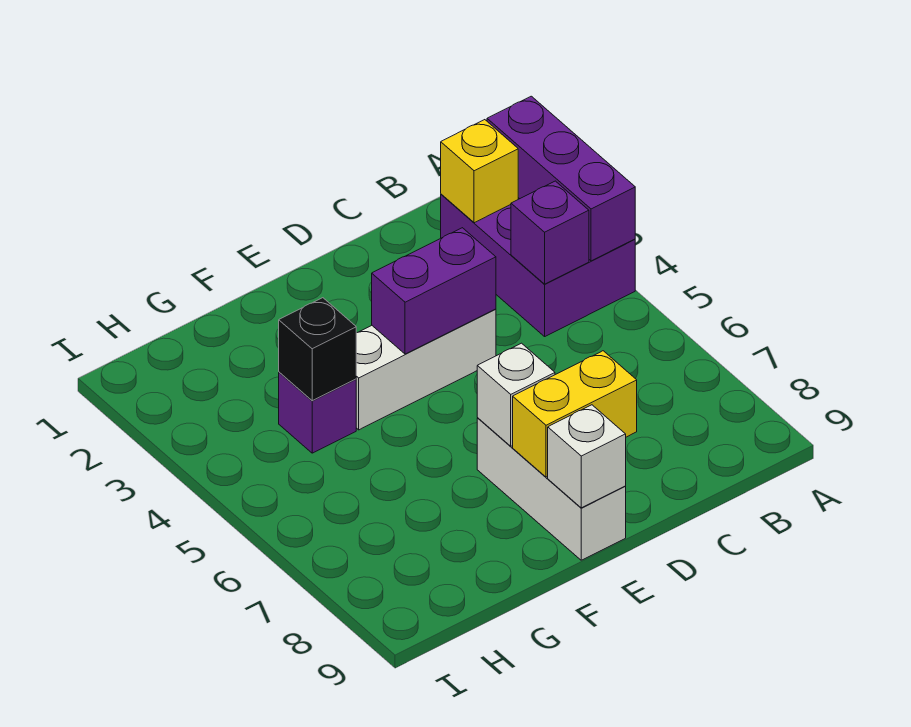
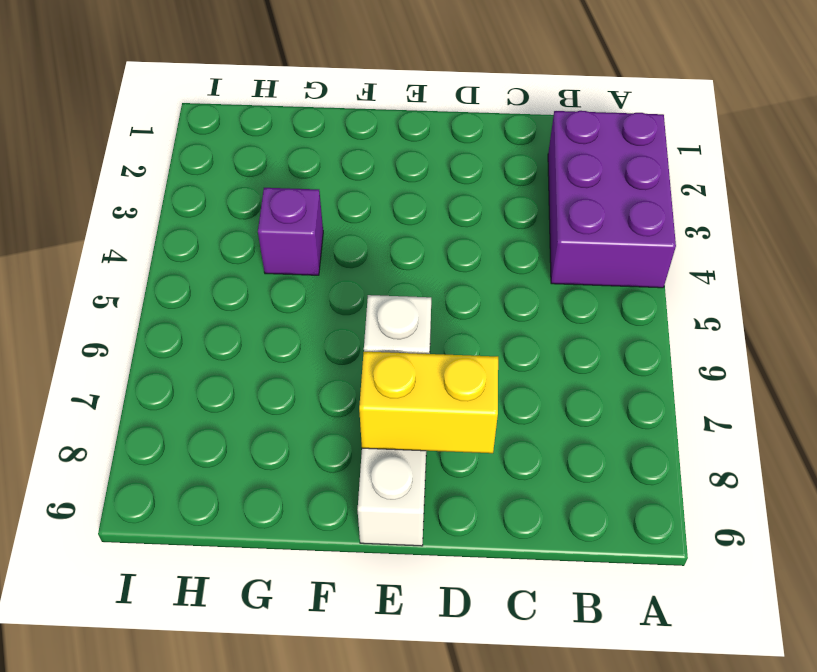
none -> white brick D4:F4 level 1
none -> purple brick A2:A4 level 2
none -> yellow brick B2 level 2

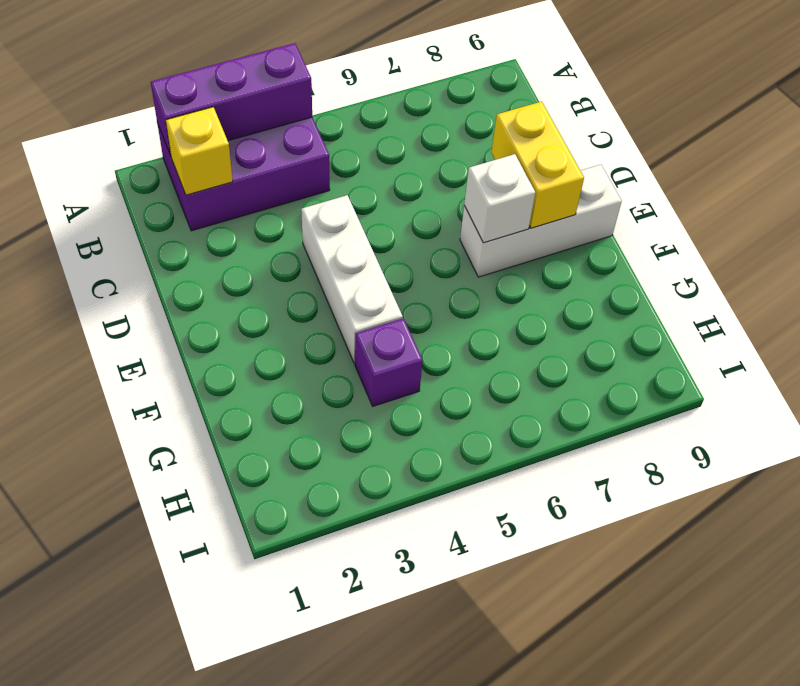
none -> purple brick B4 level 2
none -> purple brick D4:E4 level 2
none -> white brick E9 level 2

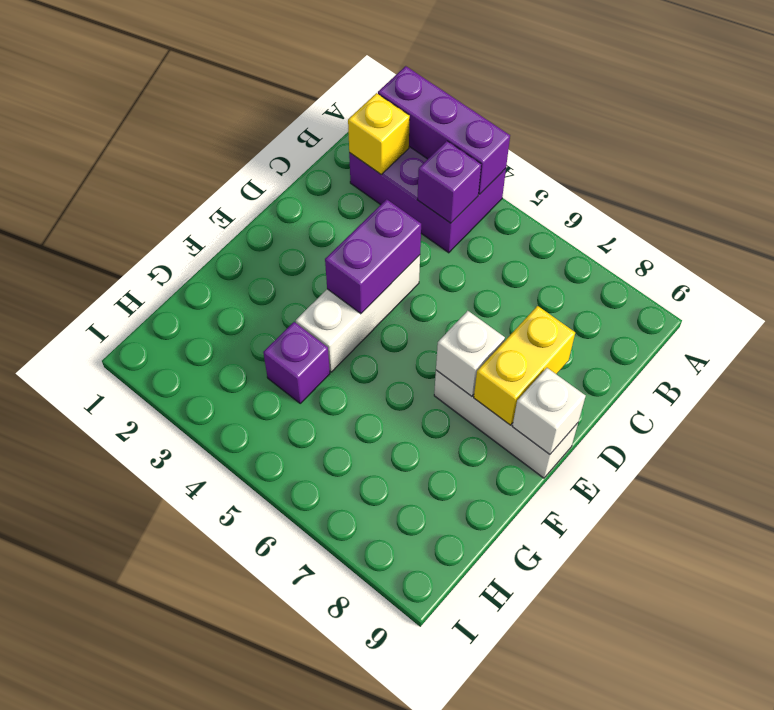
none -> black brick G4 level 2

